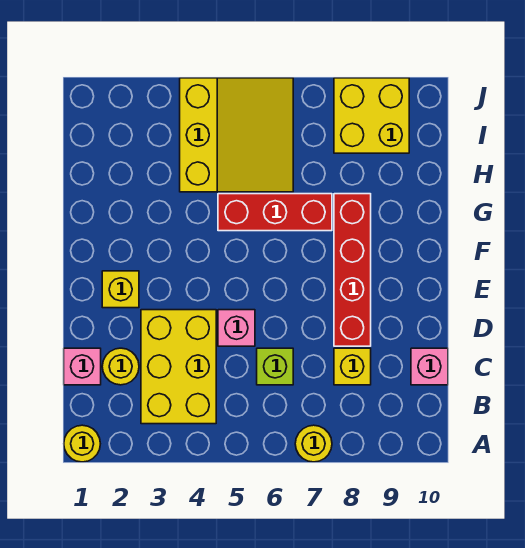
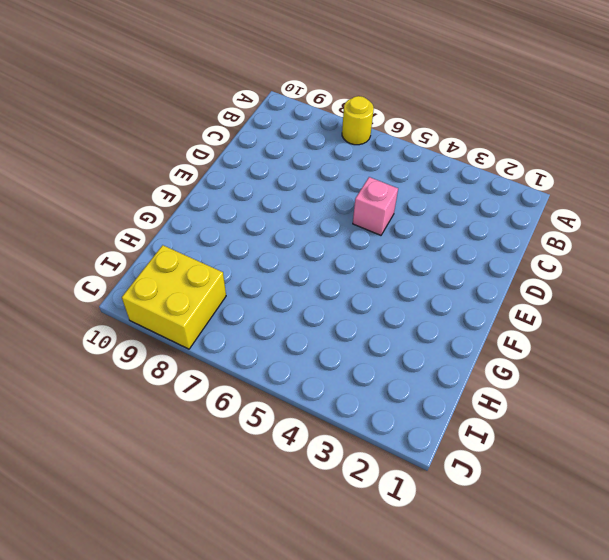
none -> yellow round brick A1 level 1
none -> yellow brick B3:D4 level 1
none -> pink brick C1 level 1

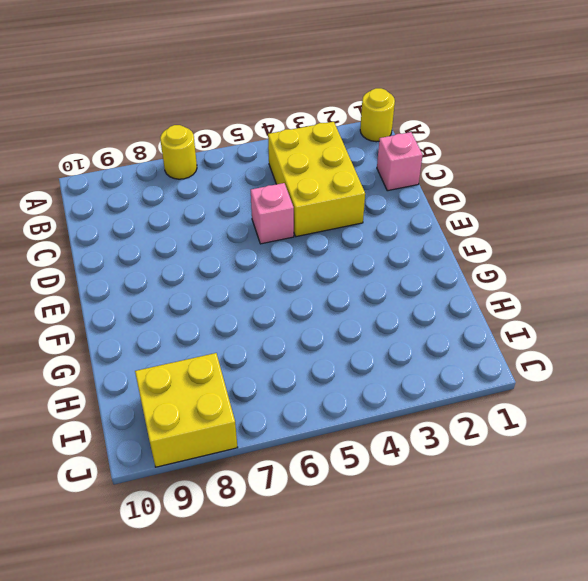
none -> yellow round brick C2 level 1
none -> lime brick C6 level 1
none -> yellow brick C8 level 1

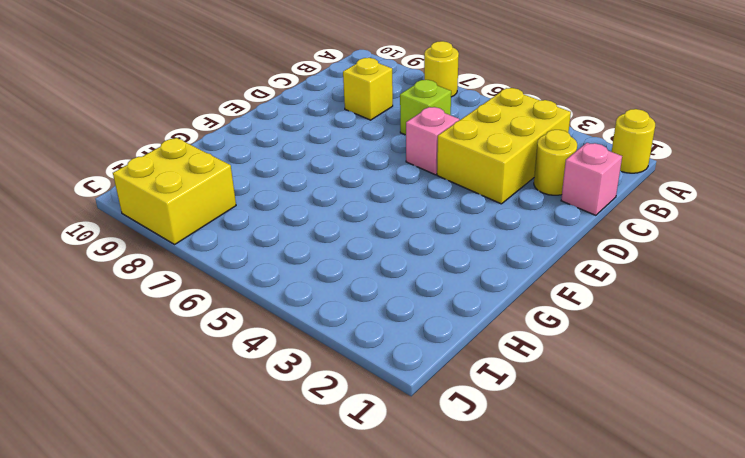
none -> pink brick C10 level 1
none -> red brick D8:G8 level 1
none -> yellow brick E2 level 1

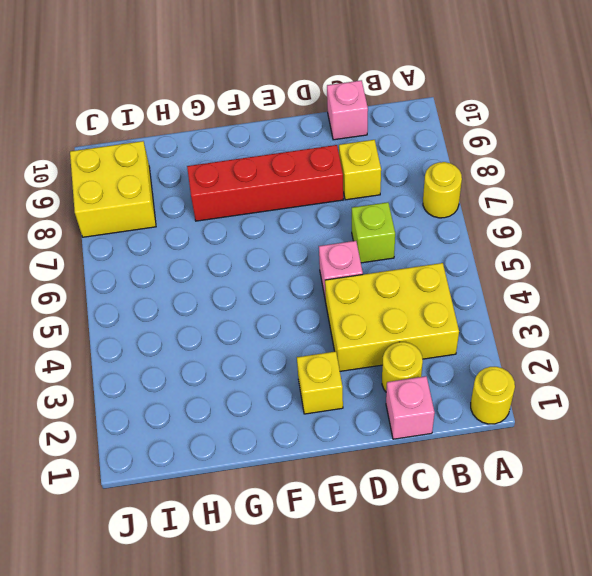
none -> red brick G5:G7 level 1
none -> yellow slope H4:J6 level 1 top 4

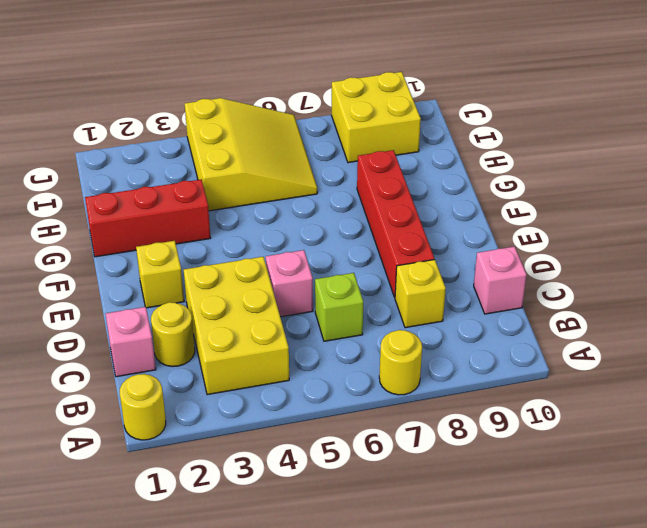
red brick G1:G3 level 1 -> red brick G5:G7 level 1

